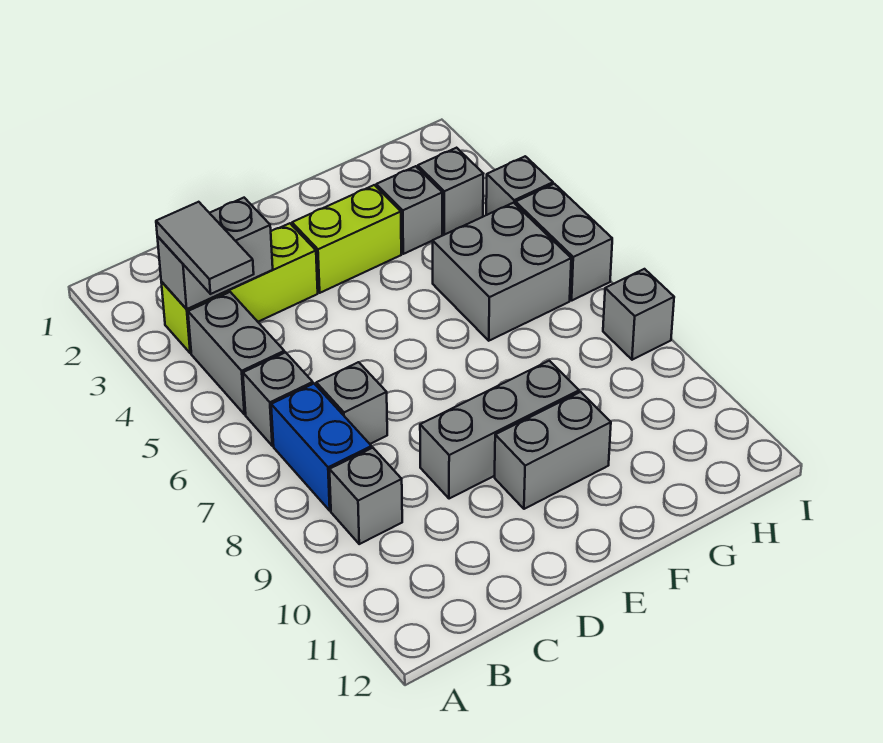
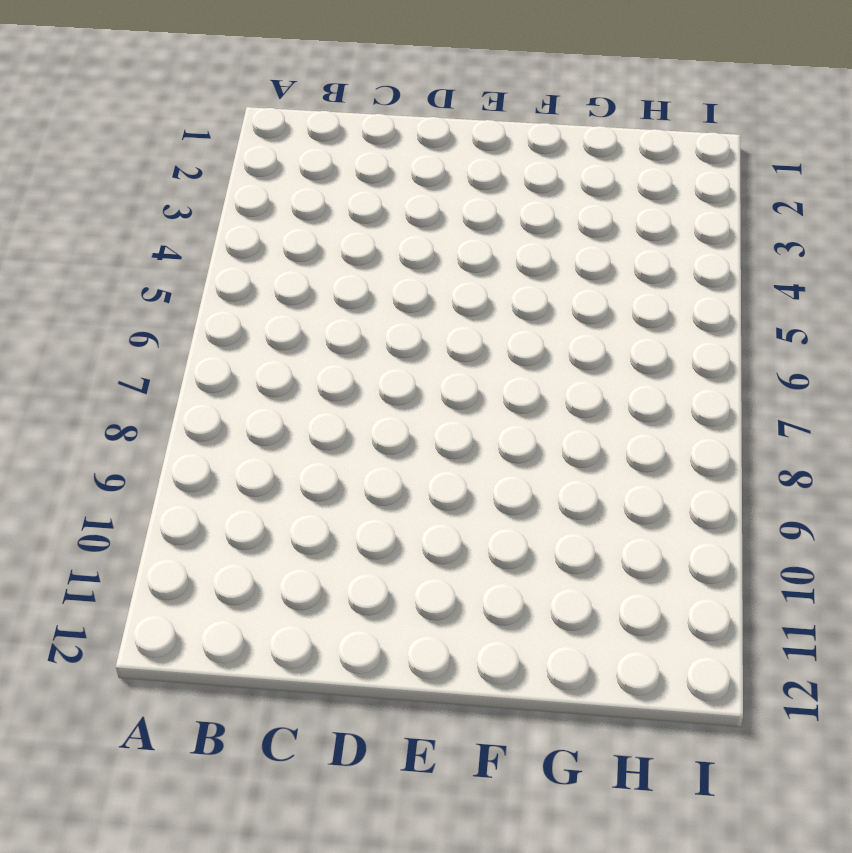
none -> lime brick B3:D3 level 1
none -> grey brick B4:B5 level 1
none -> grey brick B6 level 1

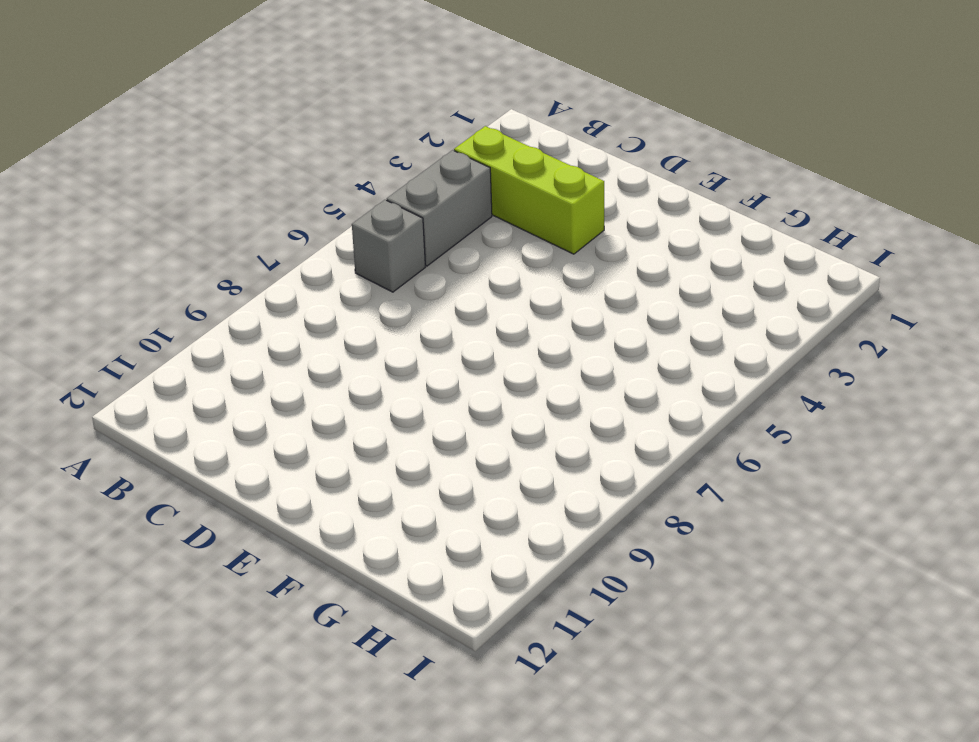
none -> blue brick B7:B8 level 1
none -> grey brick B9 level 1
none -> grey brick C7 level 1

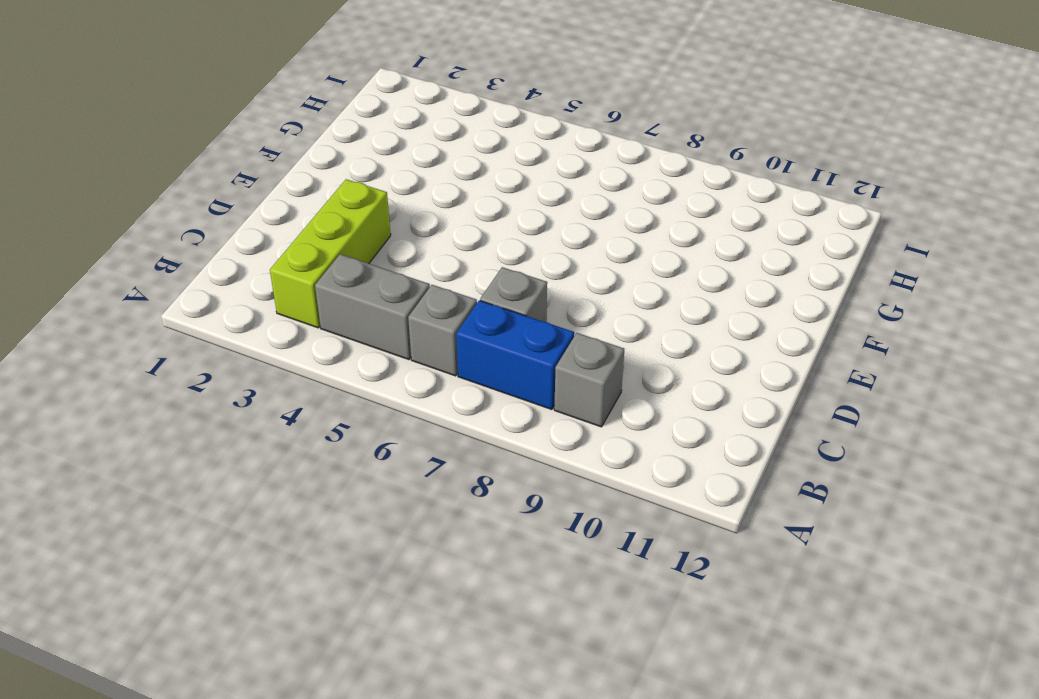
none -> grey brick D9:F9 level 1
none -> lime brick E3:F3 level 1
none -> grey brick E10:F10 level 1

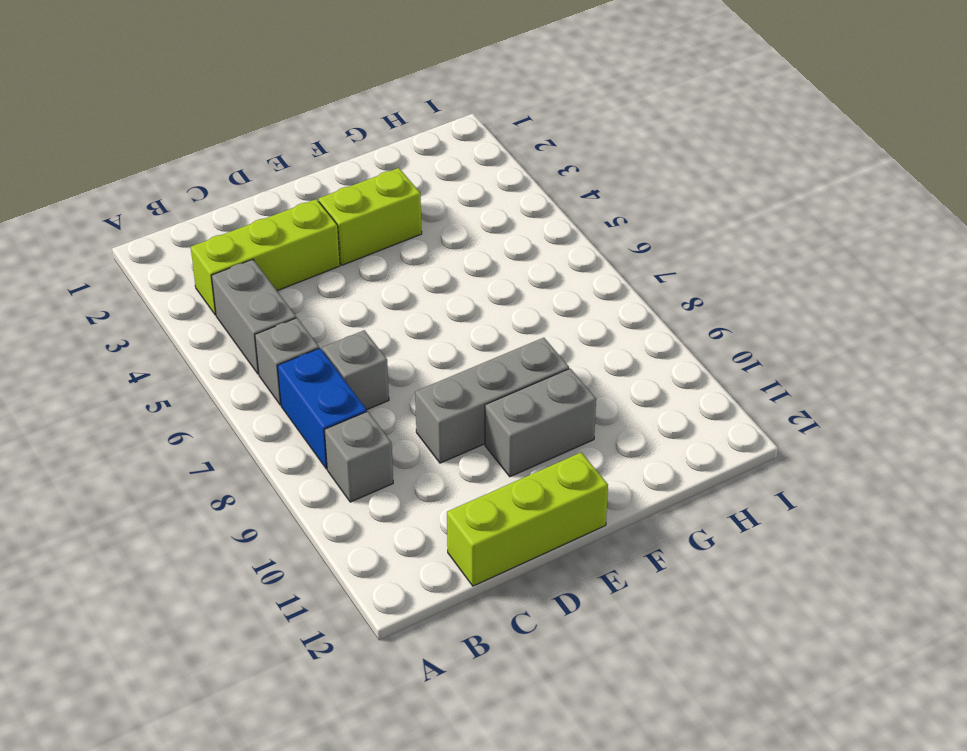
lime brick C12:E12 level 1 -> none
none -> grey brick G3 level 1
none -> grey brick G5:H6 level 1
none -> grey brick H3 level 1

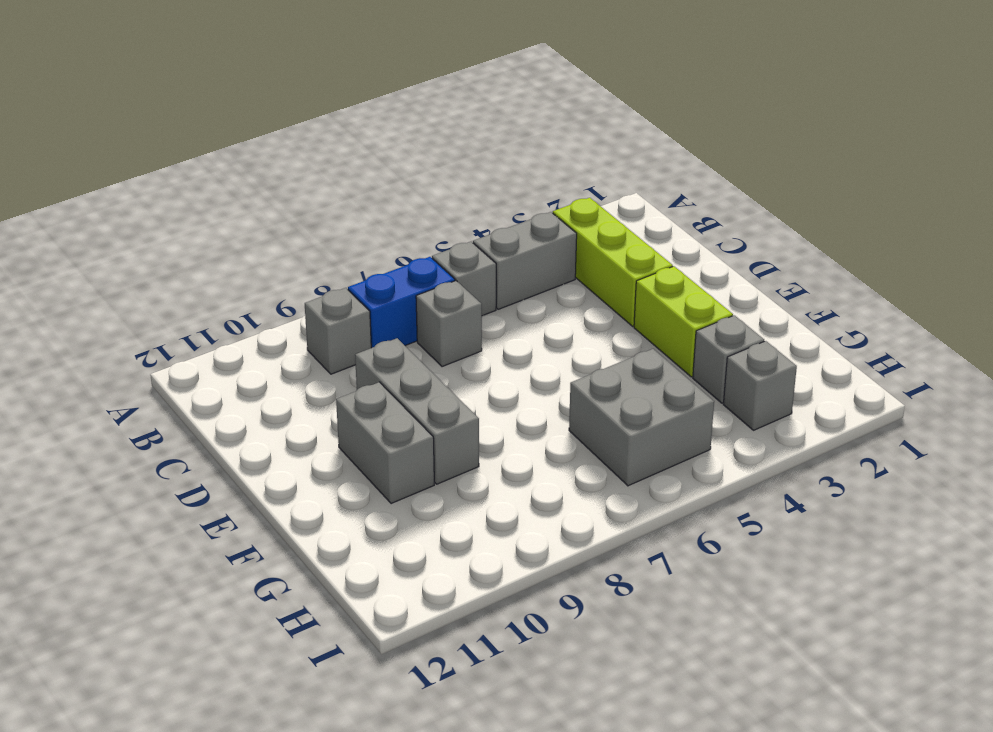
none -> grey brick I4 level 1
none -> grey brick I5:I6 level 1
none -> grey brick I8 level 1

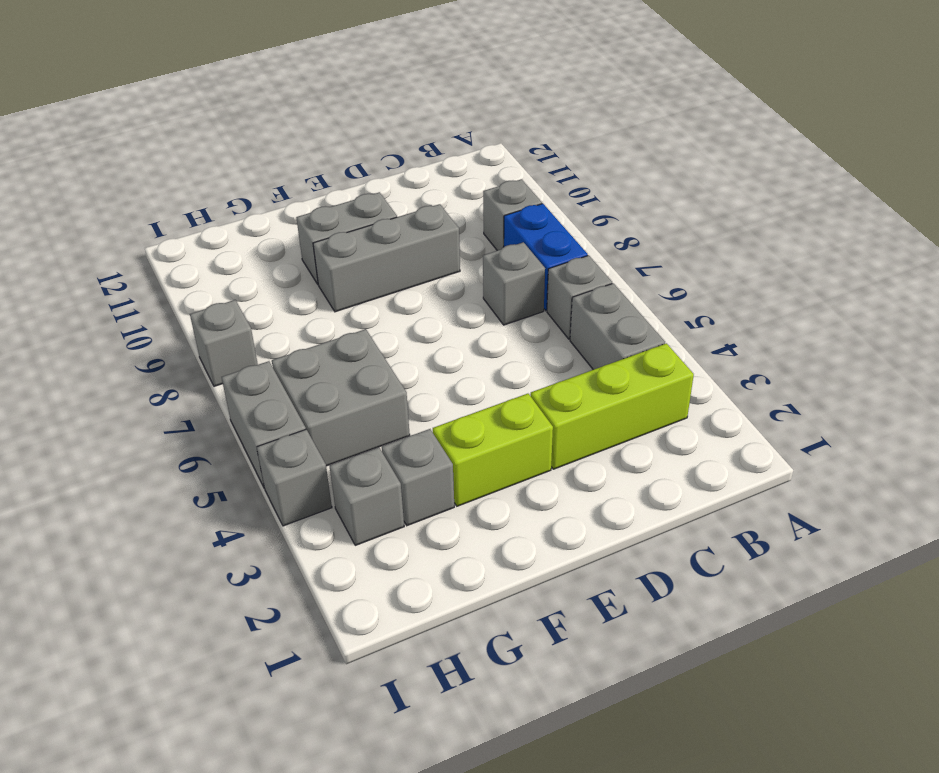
none -> grey brick B3:C3 level 2
none -> grey tile B3:B4 level 3

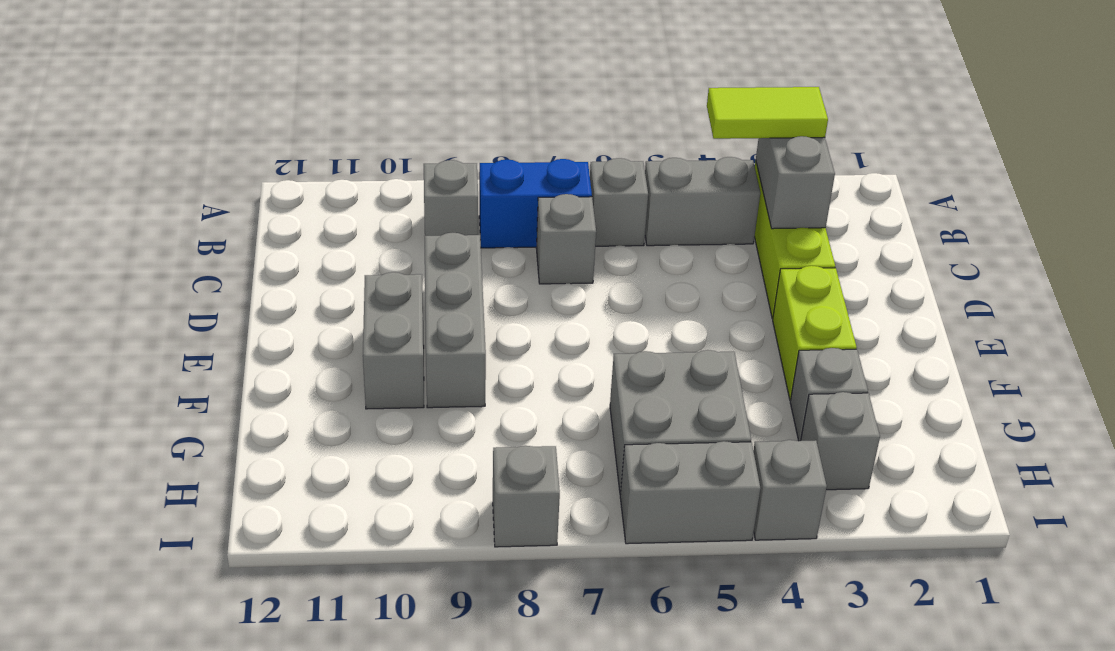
lime tile B3:B4 level 3 -> grey tile B3:B4 level 3

